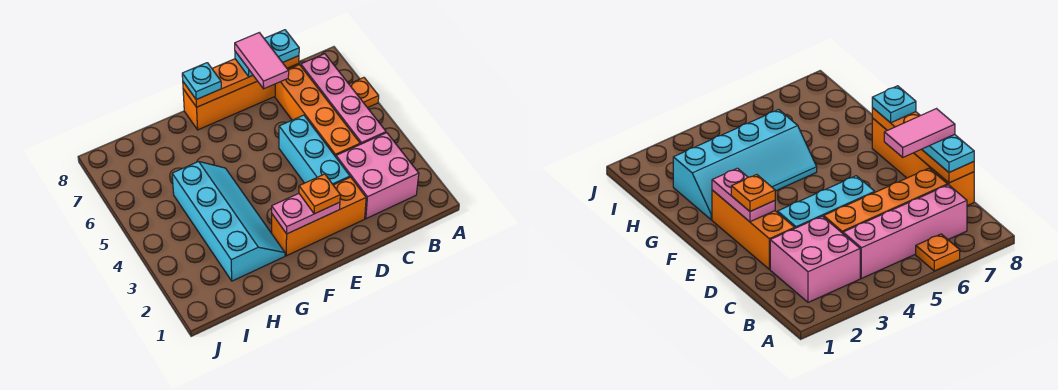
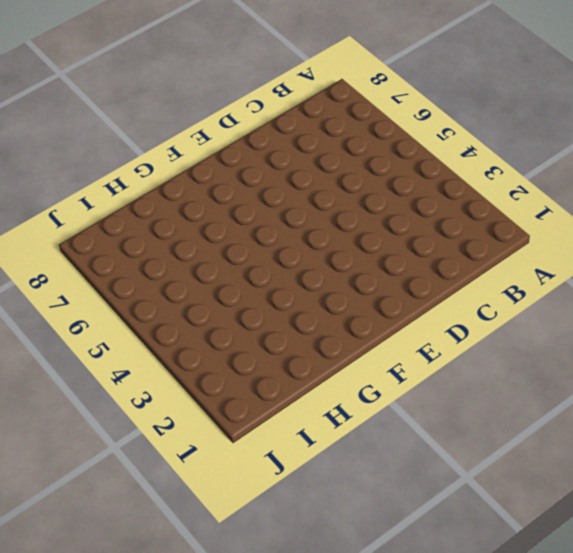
none -> orange plate A6 level 1
none -> pink brick B2:C3 level 1
none -> pink brick B4:B7 level 1

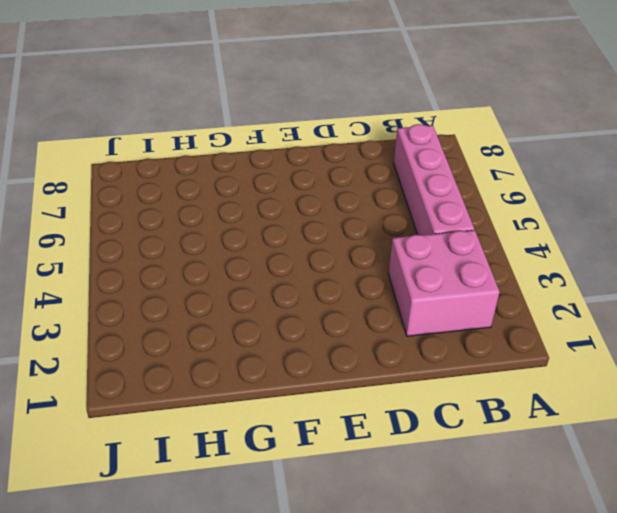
none -> orange plate A6 level 1
none -> orange brick C4:C7 level 1
none -> orange brick C8:F8 level 1

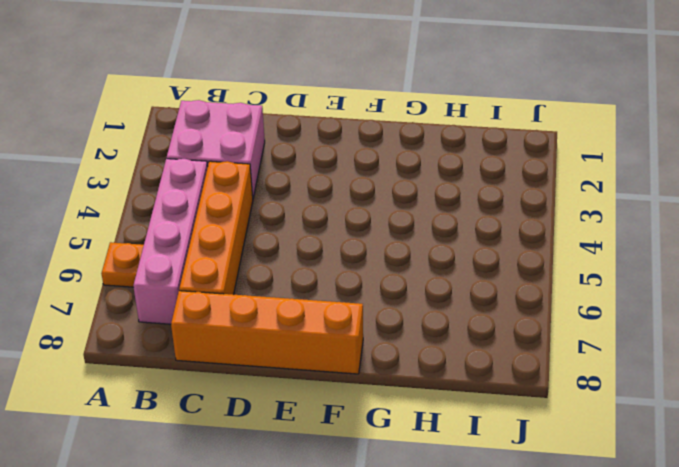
none -> orange brick D2:F2 level 1
none -> cyan brick D3:D5 level 1
none -> cyan slope G2:H5 level 1 top H

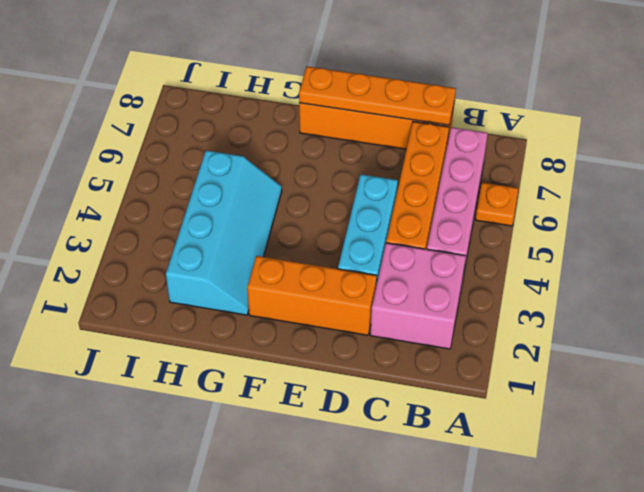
none -> pink plate E2:F2 level 2
none -> cyan plate C8:D8 level 3
none -> orange plate E2 level 3

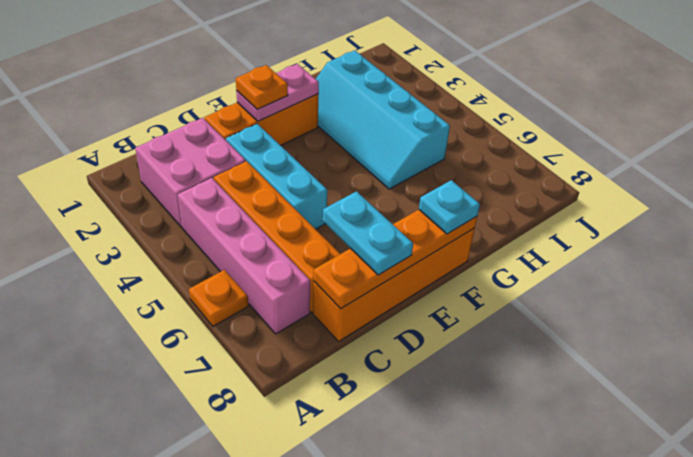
cyan plate D7:D8 level 3 -> cyan plate C8:D8 level 3
none -> pink tile D7:D8 level 4

